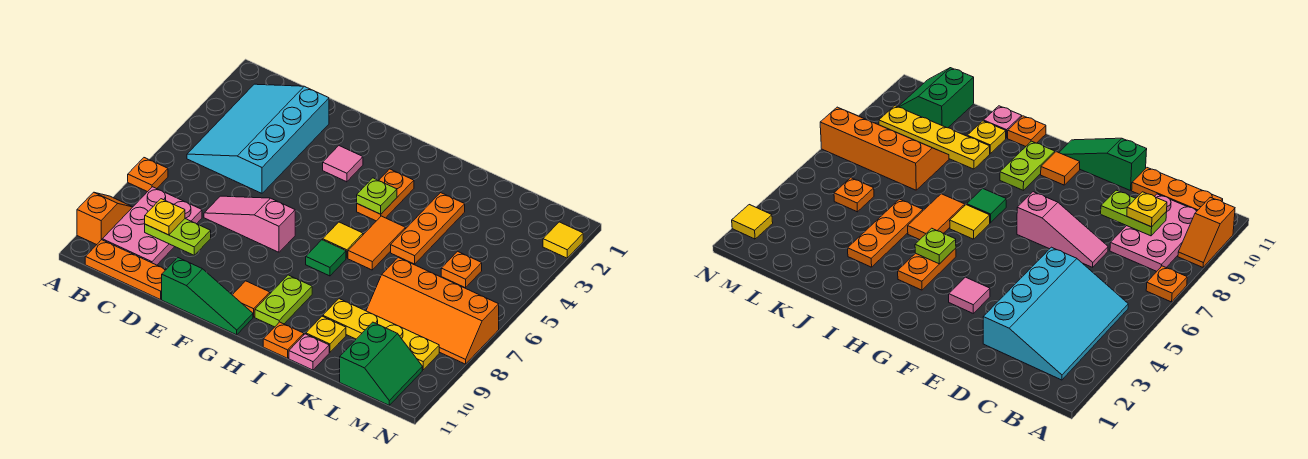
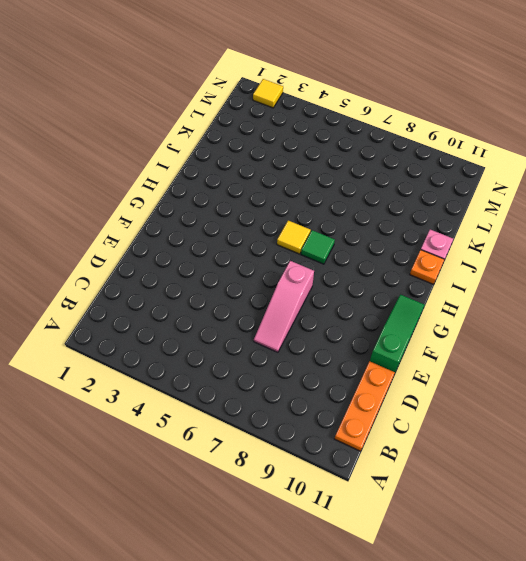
none -> orange plate A7 level 1
none -> orange slope A9:A10 level 1 top 10
none -> cyan slope B2:D5 level 1 top D

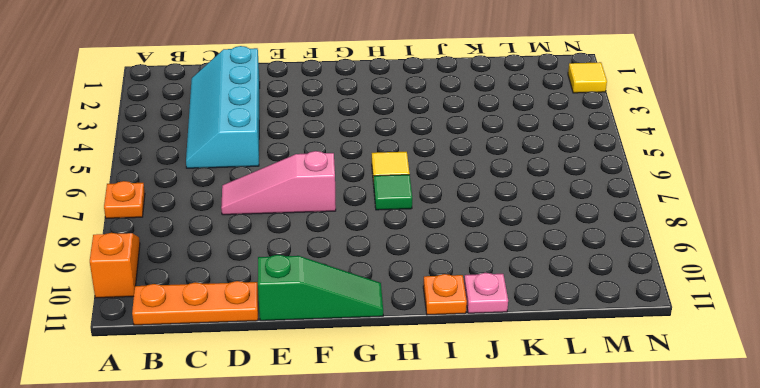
cyan slope C2:D5 level 1 top D -> cyan slope B2:D5 level 1 top D
none -> pink plate B8:C10 level 1
none -> pink tile F3 level 1
none -> orange tile G10 level 1

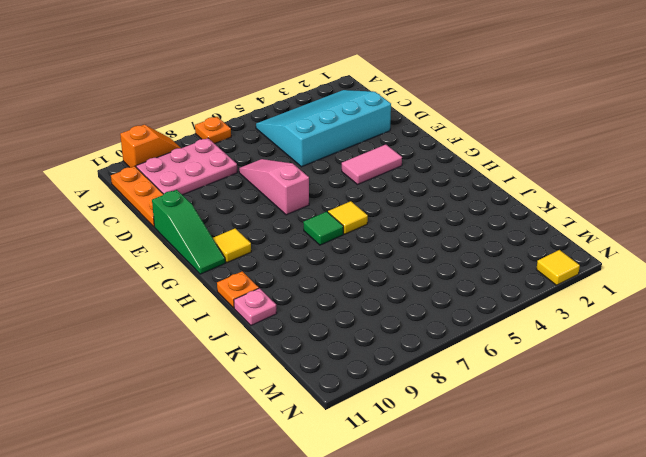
pink tile F3:F4 level 1 -> pink tile F3 level 1
yellow tile G10 level 1 -> orange tile G10 level 1
none -> orange plate H3:H4 level 1
none -> lime plate H9:H10 level 1
none -> orange tile I5:I6 level 1

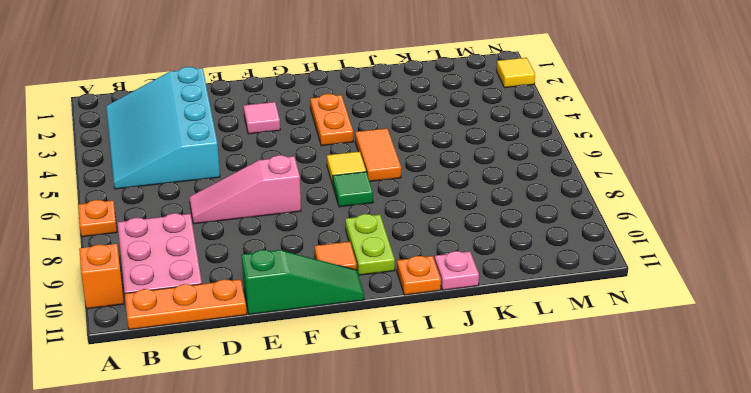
none -> orange plate J3:J5 level 1
none -> yellow plate J9:M9 level 1
none -> yellow plate J10 level 1

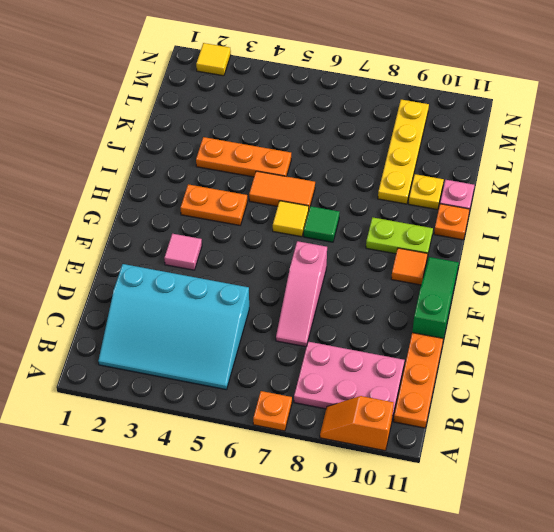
none -> orange slope K7:N8 level 1 top 7
none -> orange plate L5 level 1
none -> green slope L10:M11 level 1 top L

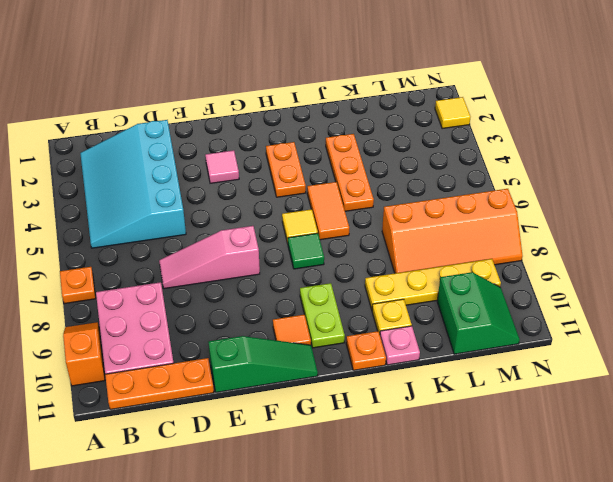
none -> orange plate L5 level 1
none -> lime plate C9:D9 level 2
none -> lime plate H4 level 2

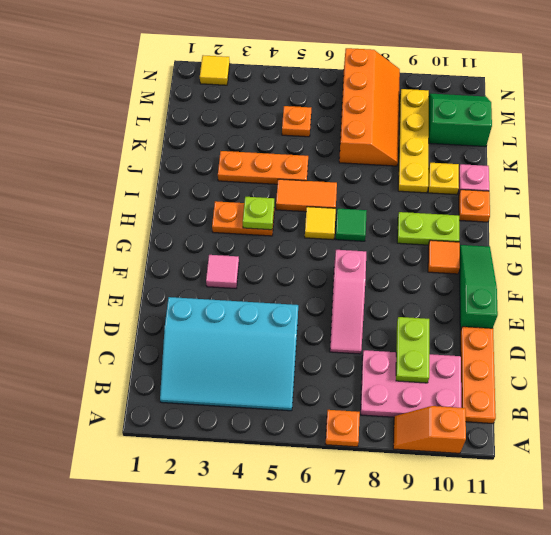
none -> yellow plate C9 level 3

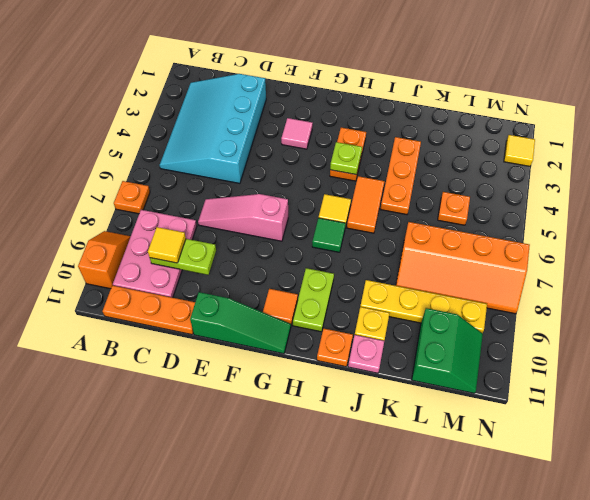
yellow tile C9 level 3 -> yellow plate C9 level 3

